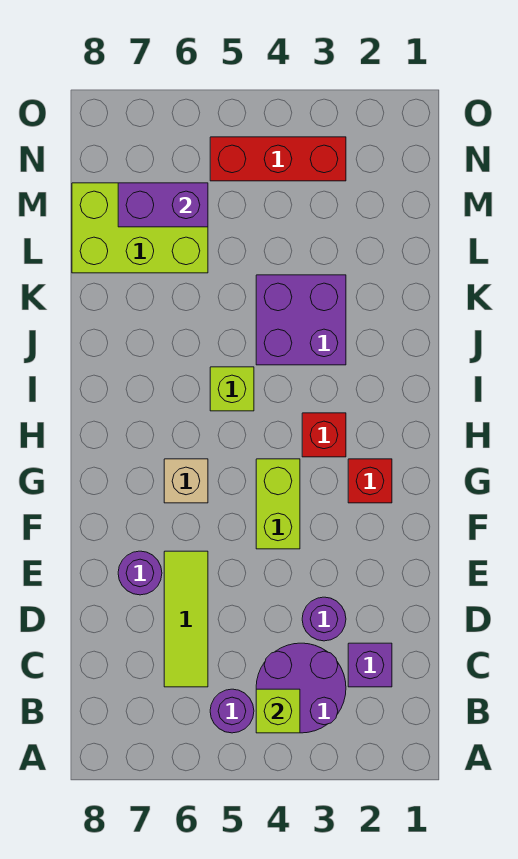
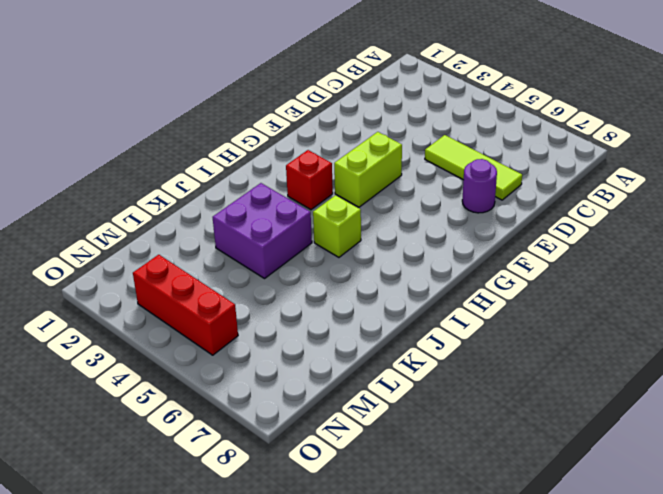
lime tile D5:D7 level 1 -> lime tile C6:E6 level 1
none -> purple round brick B3:C4 level 1
none -> purple round brick B5 level 1
none -> purple brick C2 level 1

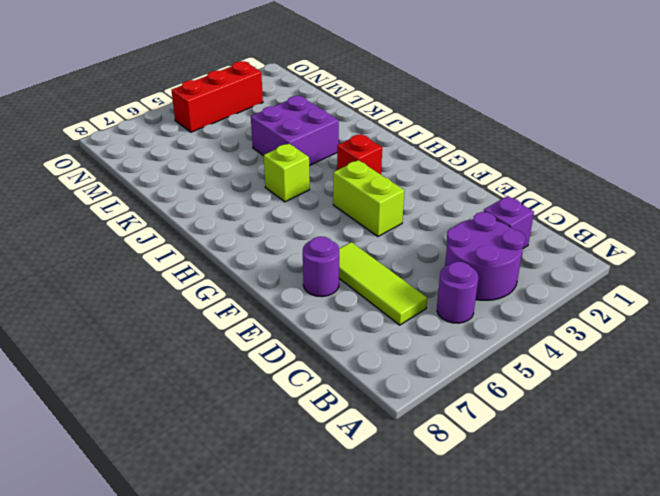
none -> purple round brick D3 level 1
none -> red brick G2 level 1
none -> tan brick G6 level 1

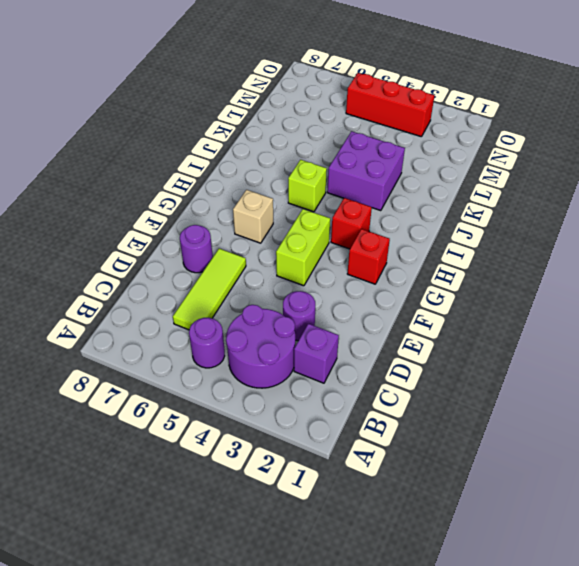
none -> lime brick L6:M8 level 1
none -> lime brick B4 level 2
none -> purple brick M6:M7 level 2

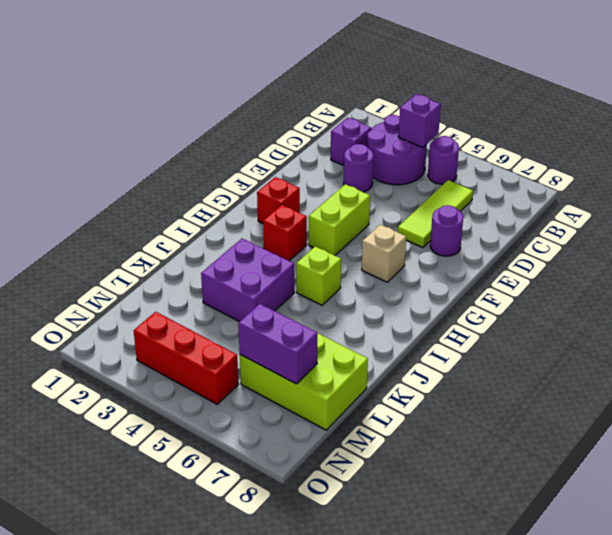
purple brick B4 level 2 -> lime brick B4 level 2

